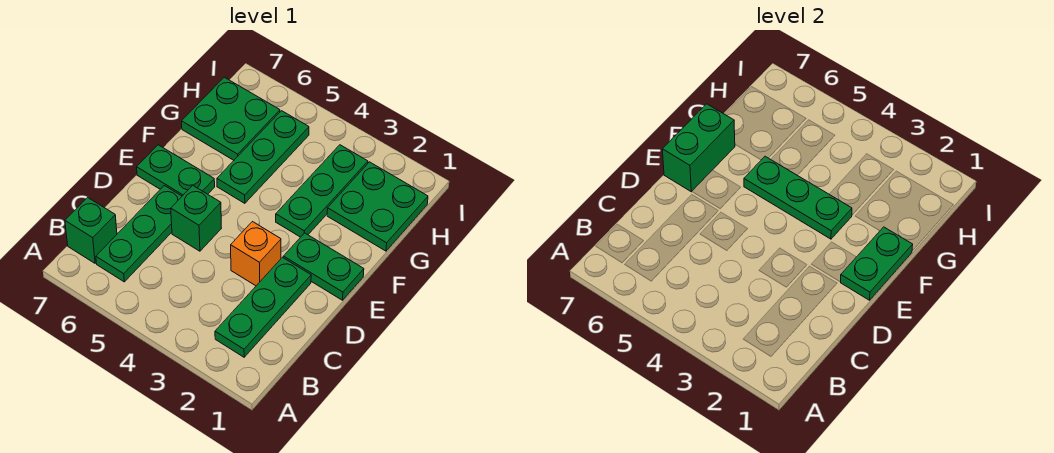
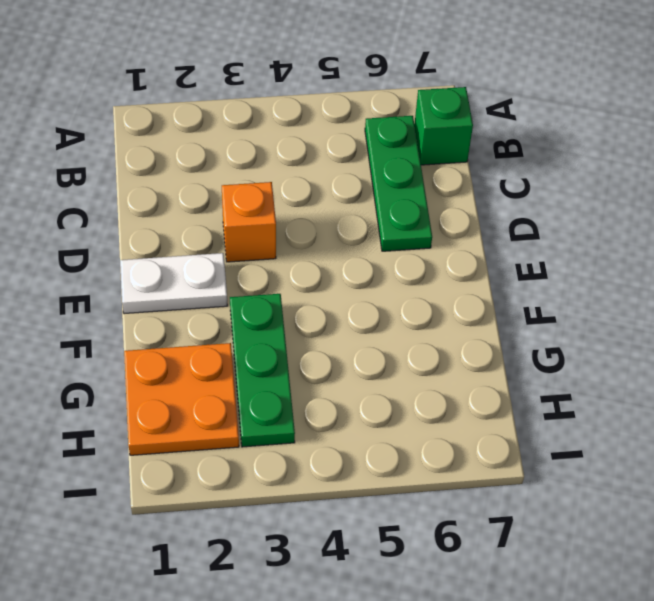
white plate E1:E2 level 1 -> green plate E1:E2 level 1
orange plate G1:H2 level 1 -> green plate G1:H2 level 1
none -> green plate B2:D2 level 1
none -> green brick D5 level 1
none -> green plate E6:E7 level 1

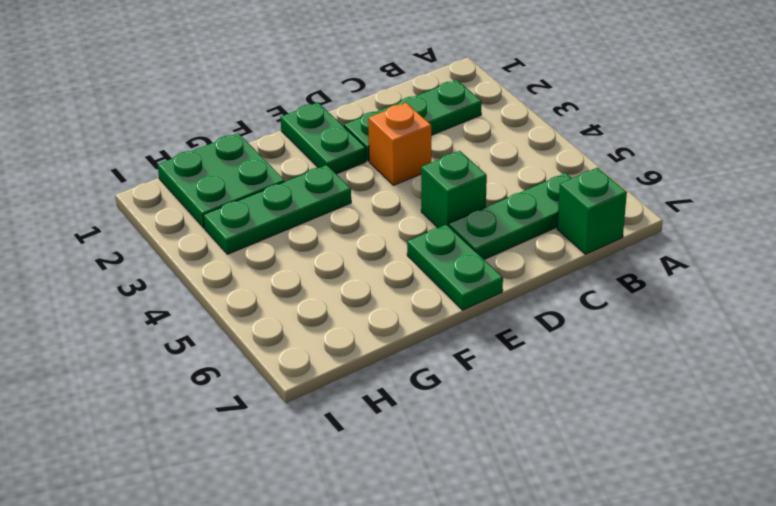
none -> green plate F5:H5 level 1
none -> green plate G6:H7 level 1
none -> green plate E1:F1 level 2

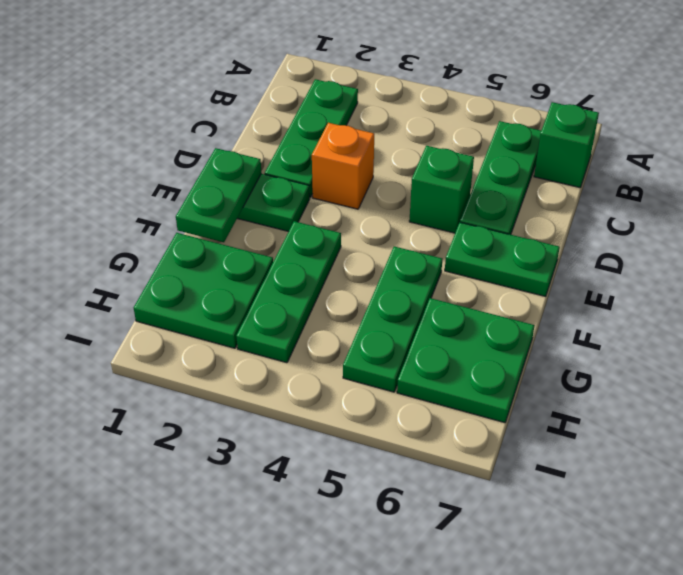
none -> green brick E7:F7 level 2
none -> green plate F3:F5 level 2

